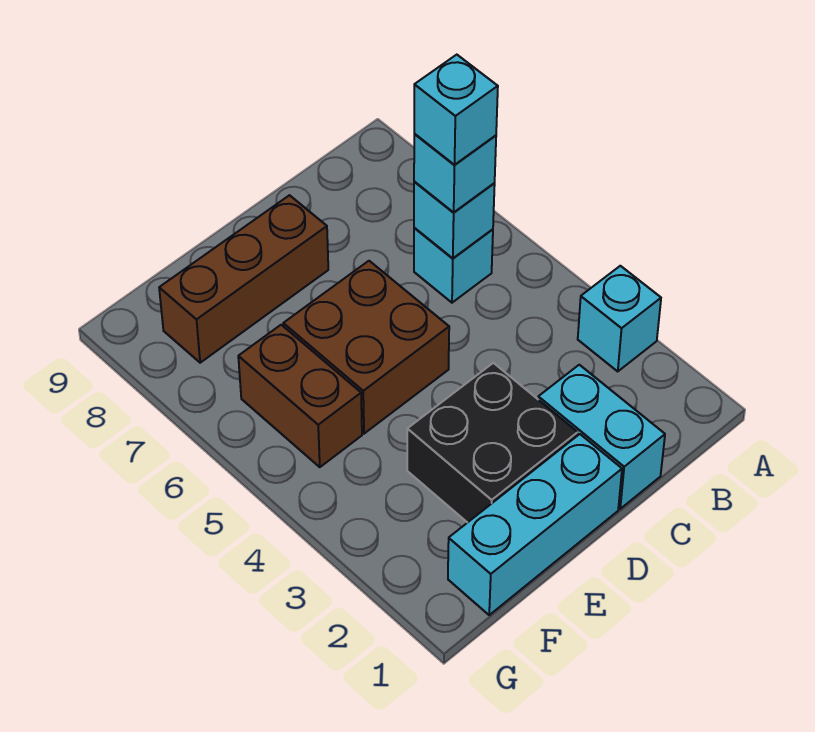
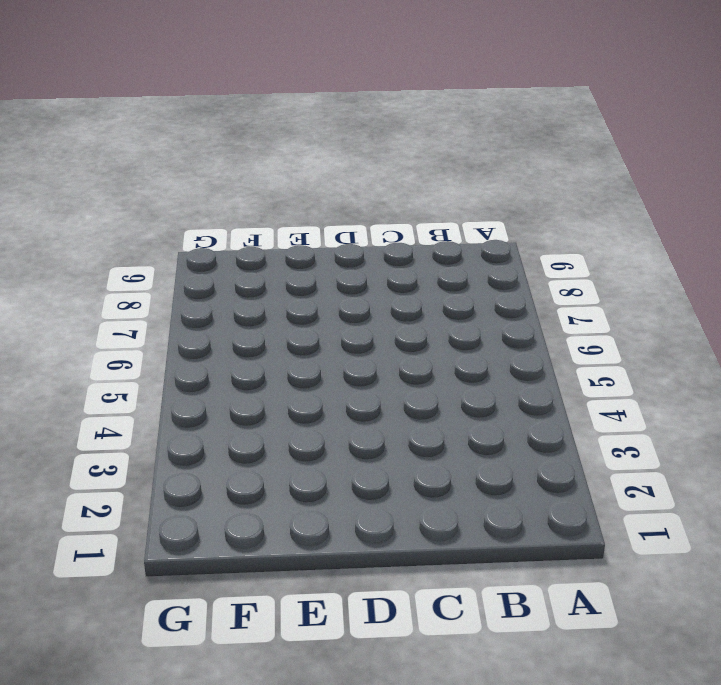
none -> cyan brick A3 level 1
none -> cyan brick B6 level 1

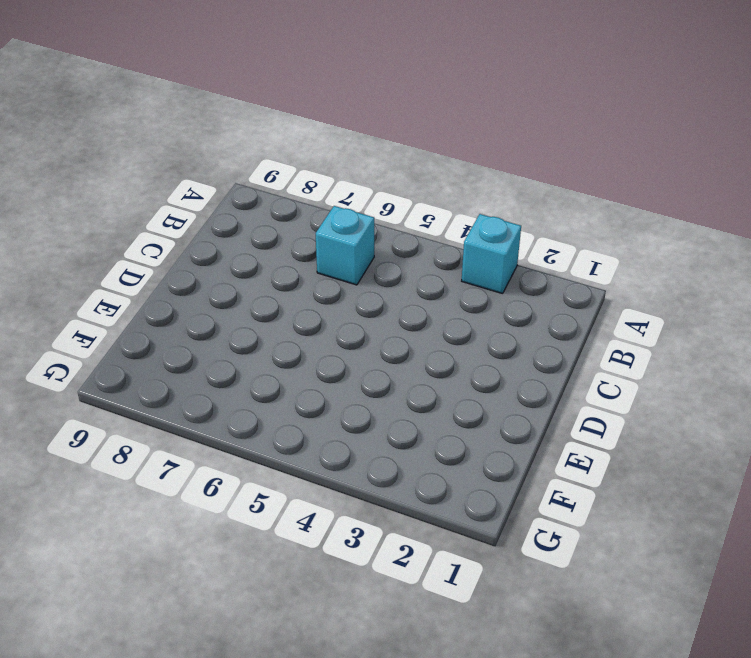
none -> cyan brick C1:C2 level 1
none -> cyan brick D1:F1 level 1

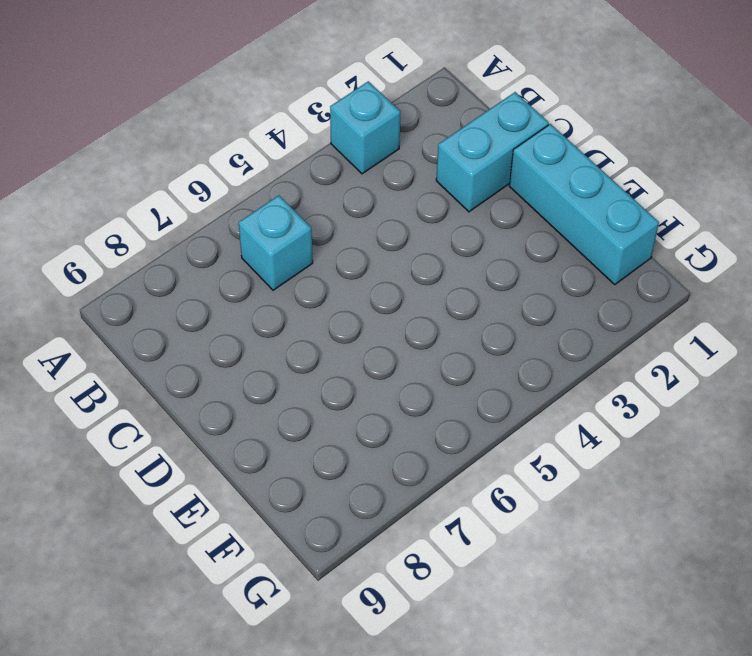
none -> black brick D2:E3 level 1
none -> brown brick D5:E6 level 1

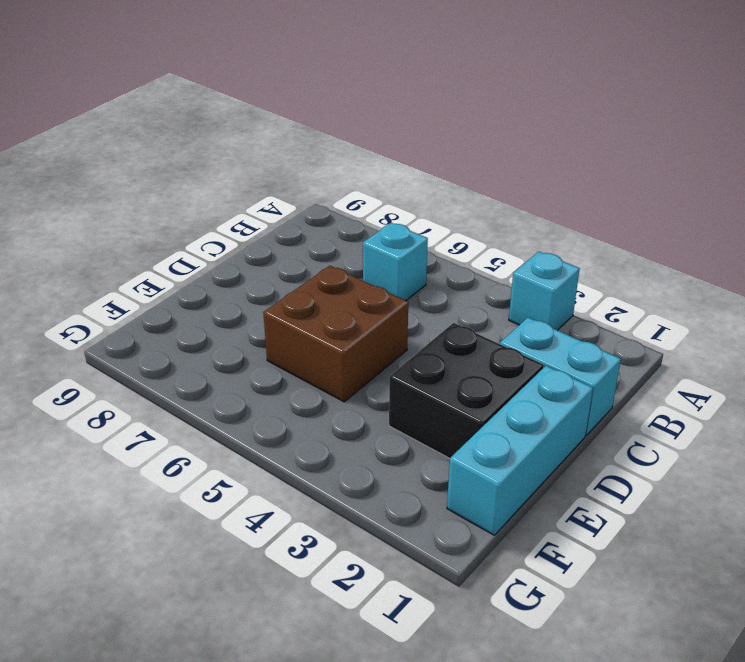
none -> brown brick D8:F8 level 1
none -> brown brick F5:F6 level 1

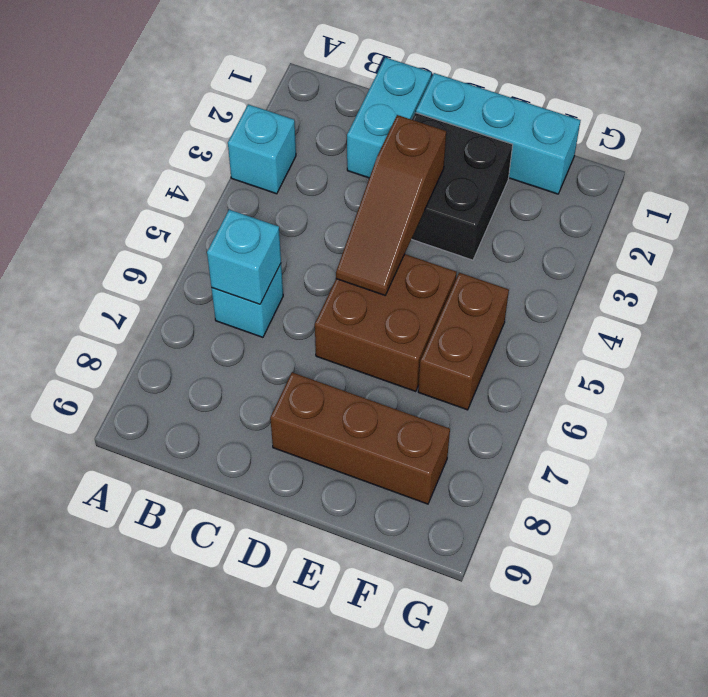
brown slope D3:D5 level 2 top 3 -> none
none -> cyan brick B6 level 3
none -> cyan brick B6 level 4

